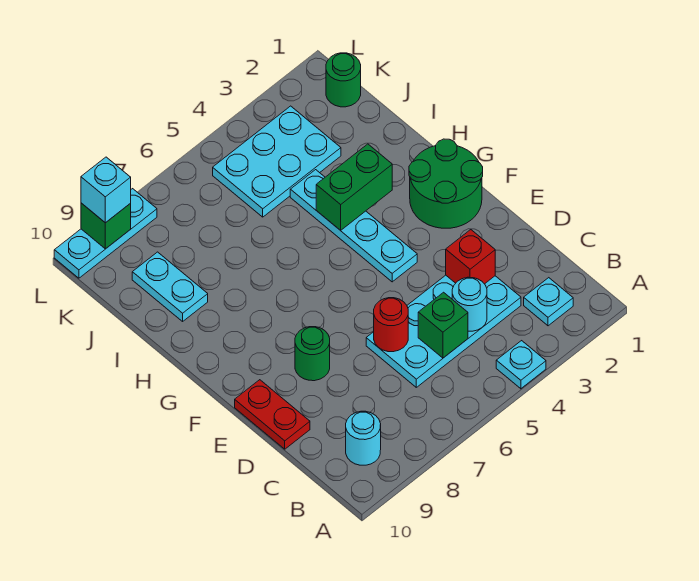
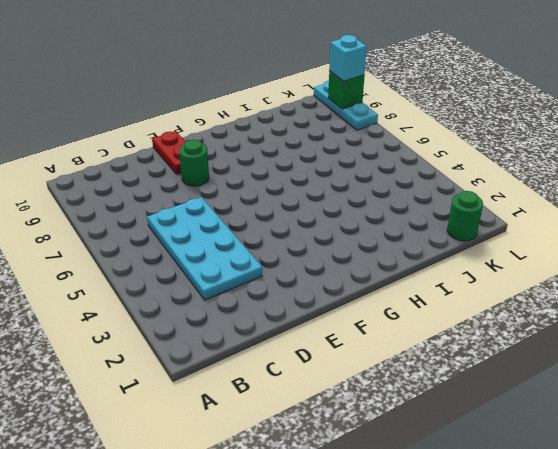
red plate E9:E10 level 1 -> red plate D10:E10 level 1
none -> cyan plate A4 level 1
none -> cyan plate B2 level 1
none -> cyan round brick B9 level 1

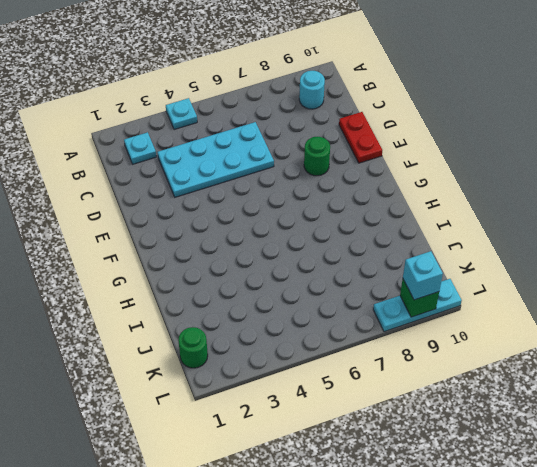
none -> green round brick F1:G2 level 1
none -> cyan plate F4:I4 level 1
none -> cyan plate I9:J9 level 1

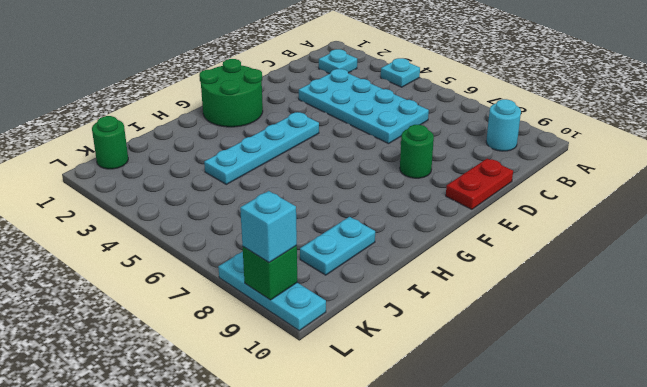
none -> cyan plate J3:K5 level 1
none -> cyan round brick C4 level 2
none -> green brick C5 level 2

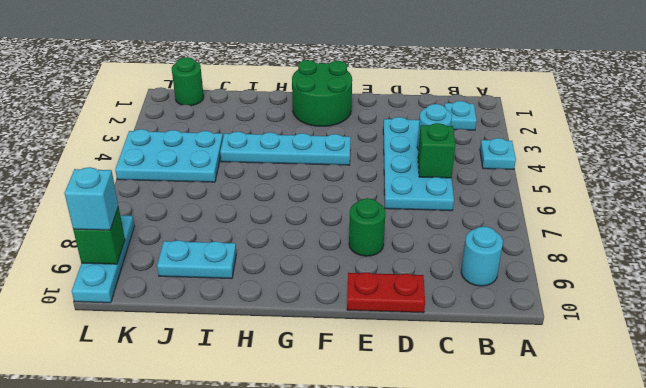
cyan plate J4:L5 level 1 -> cyan plate J3:K5 level 1
none -> red brick D3 level 2
none -> red round brick D6 level 2
none -> green brick H3:H4 level 2

